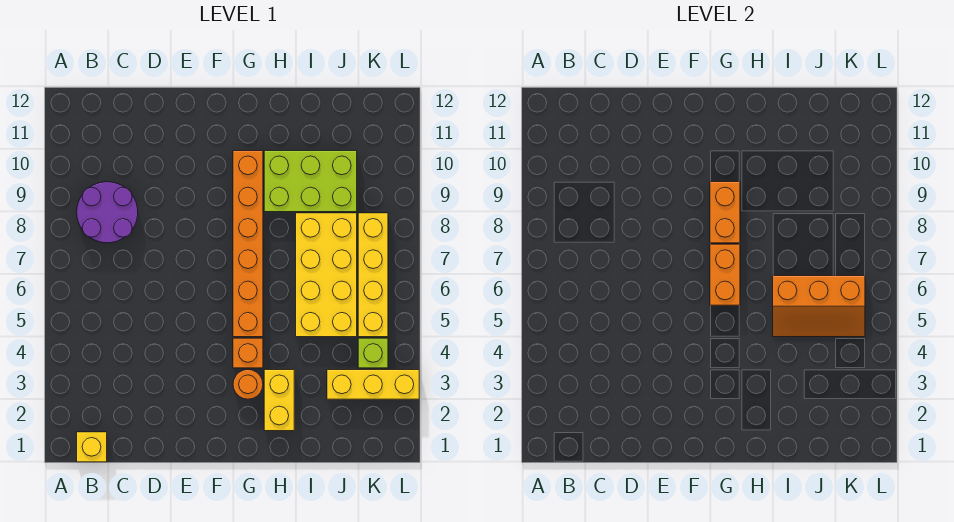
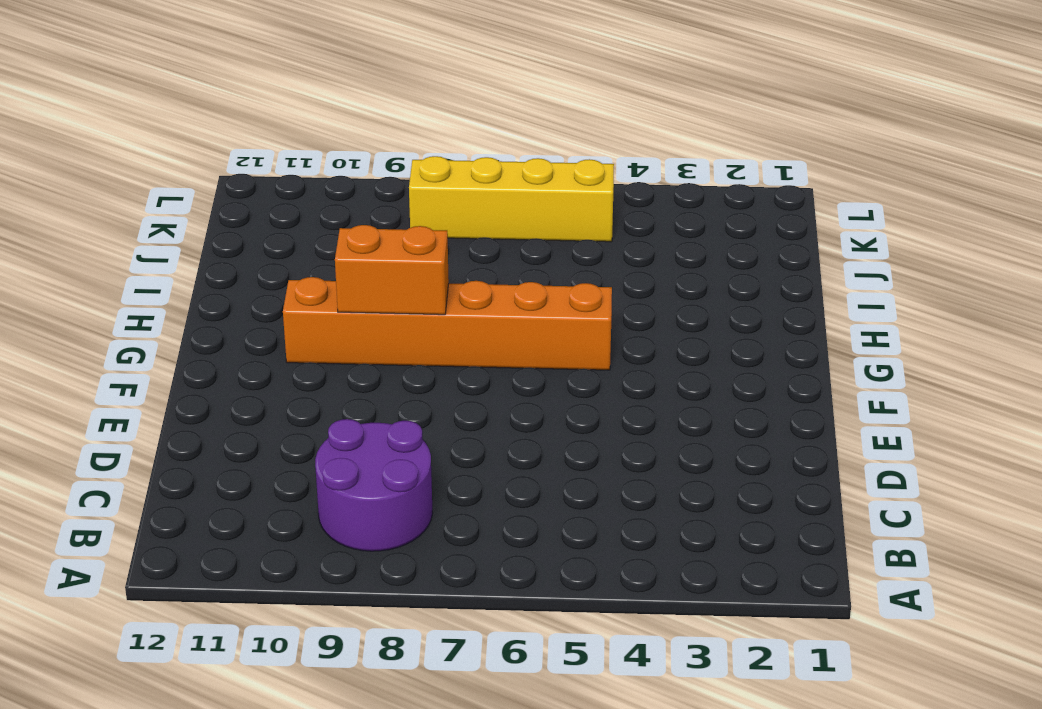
none -> yellow brick B1 level 1
none -> orange round brick G3 level 1
none -> orange brick G4 level 1

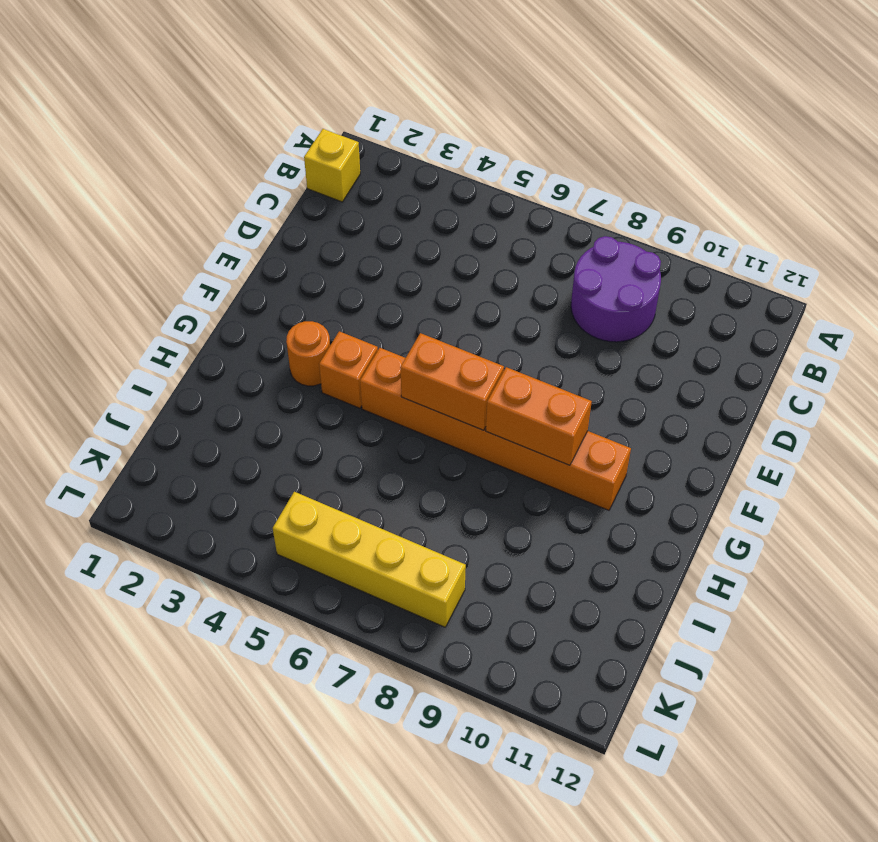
none -> yellow brick H2:H3 level 1
none -> lime brick H9:J10 level 1
none -> yellow brick I5:J8 level 1

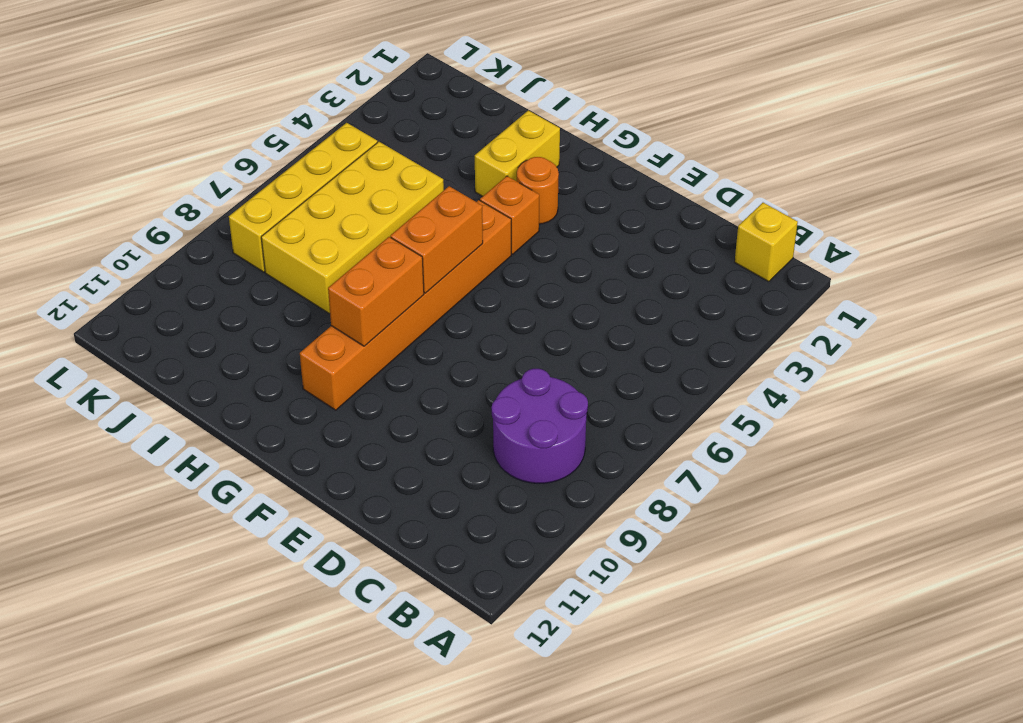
none -> lime brick H9:J10 level 1
none -> yellow brick J3:L3 level 1
none -> lime brick K4 level 1

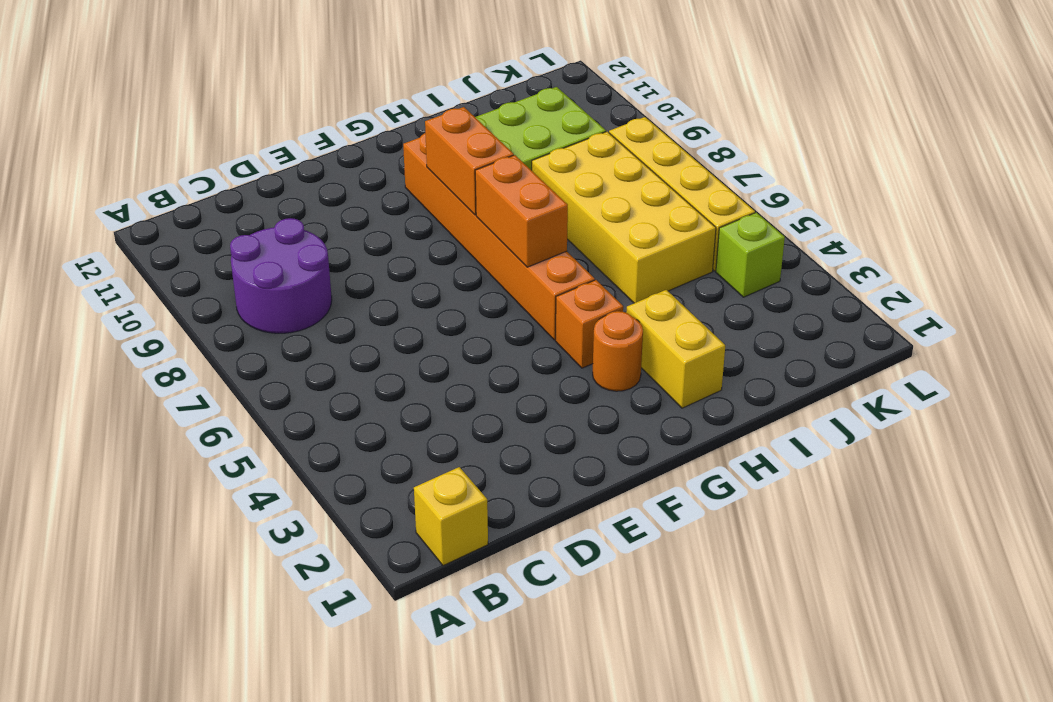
none -> yellow brick J3:L3 level 1
none -> orange slope I5:K6 level 2 top 6

